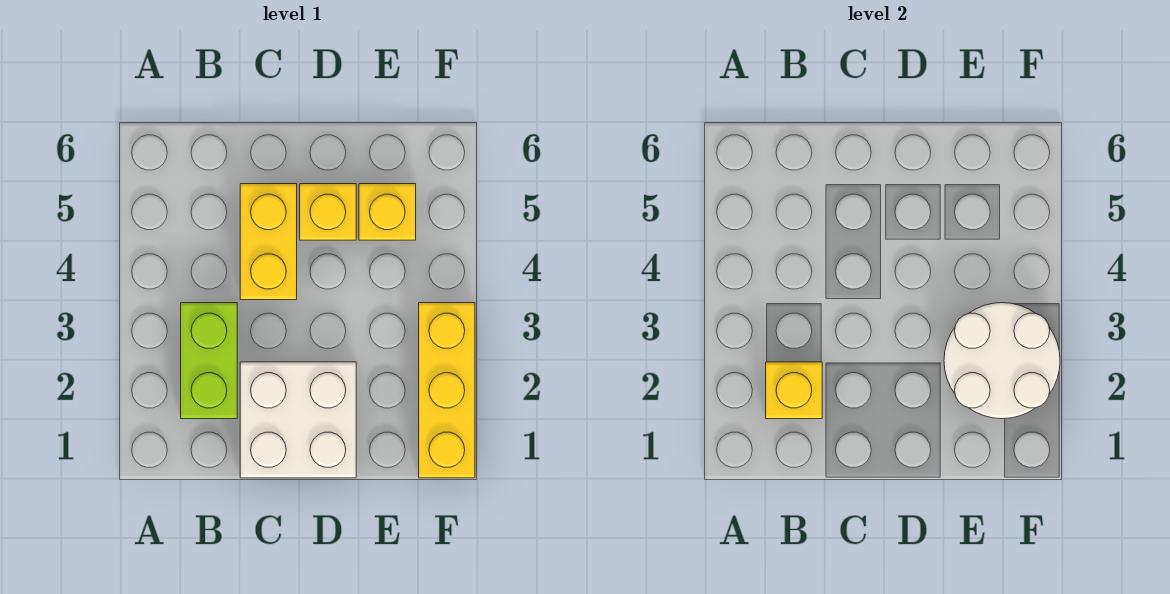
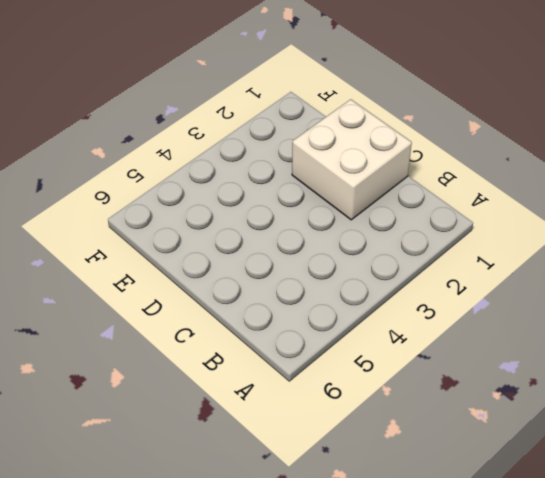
none -> lime brick B2:B3 level 1
none -> yellow brick C4:C5 level 1

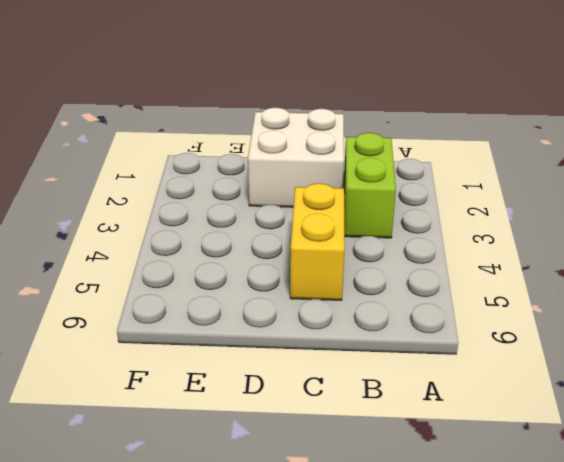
none -> yellow brick D5 level 1
none -> yellow brick E5 level 1

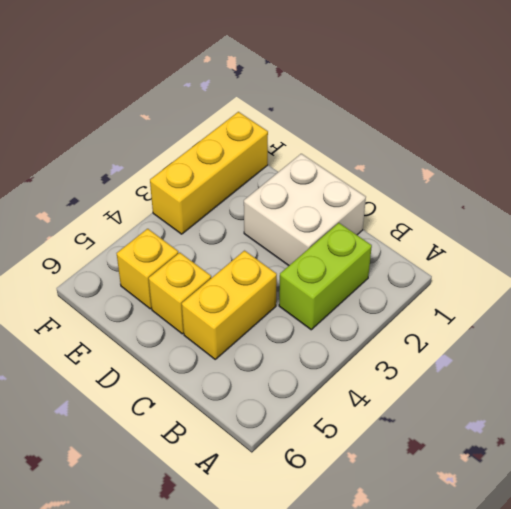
none -> yellow brick B2 level 2
none -> white round brick E2:F3 level 2

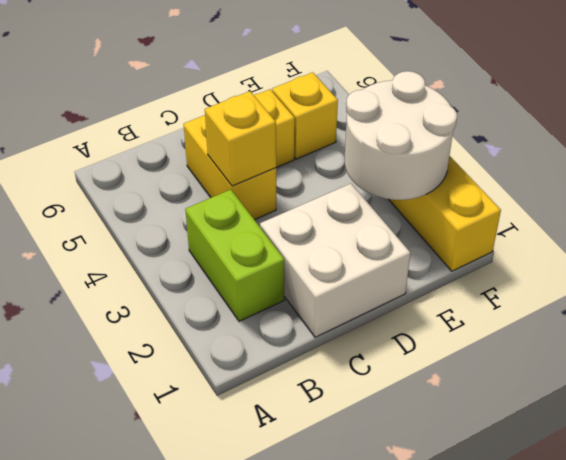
yellow brick C4 level 2 -> yellow brick B2 level 2

